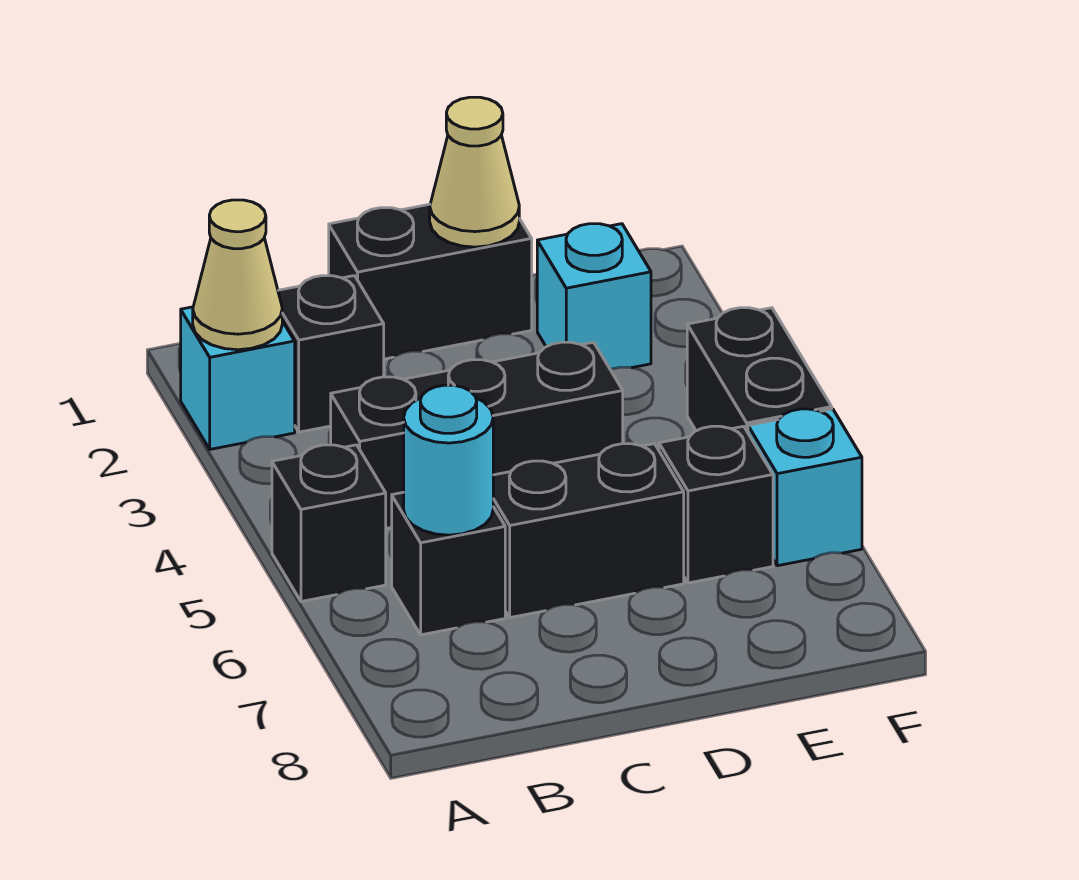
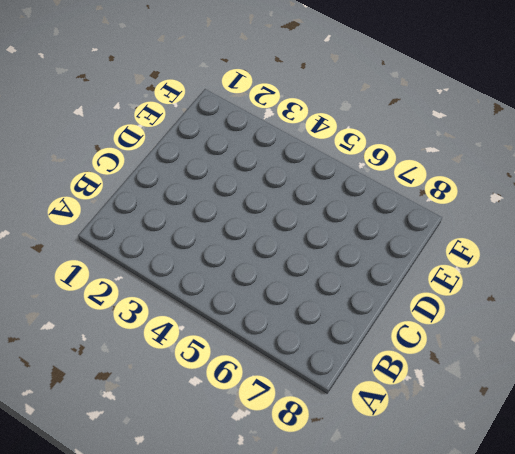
none -> cyan brick A2 level 1
none -> black brick A5 level 1
none -> black brick B2 level 1

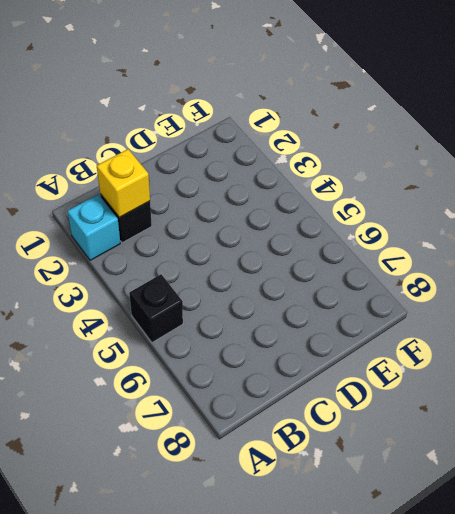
yellow brick B2 level 2 -> none
none -> black brick B4:D4 level 1
none -> black brick B6 level 1
none -> black brick C1:D1 level 1

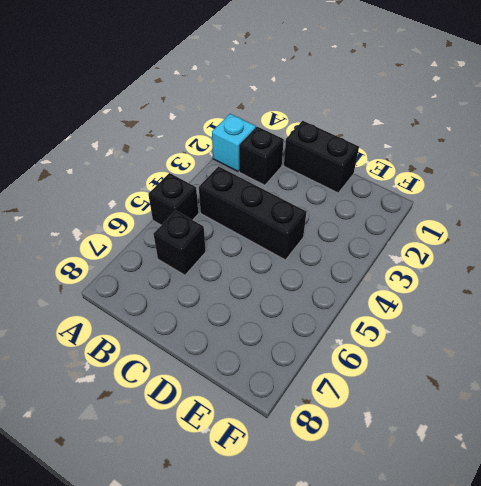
none -> black brick C6:D6 level 1
none -> cyan brick E2 level 1
none -> black brick E6 level 1

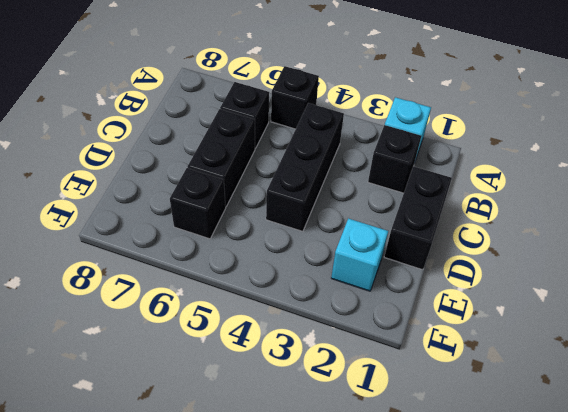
none -> black brick F4:F5 level 1
none -> cyan brick F6 level 1
none -> tan cone A2 level 2

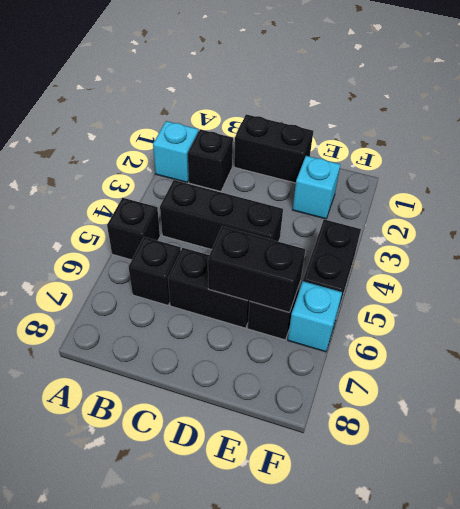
black brick D6:E6 level 2 -> none
none -> tan cone A2 level 2
none -> cyan round brick B6 level 2
none -> tan cone D1 level 2

